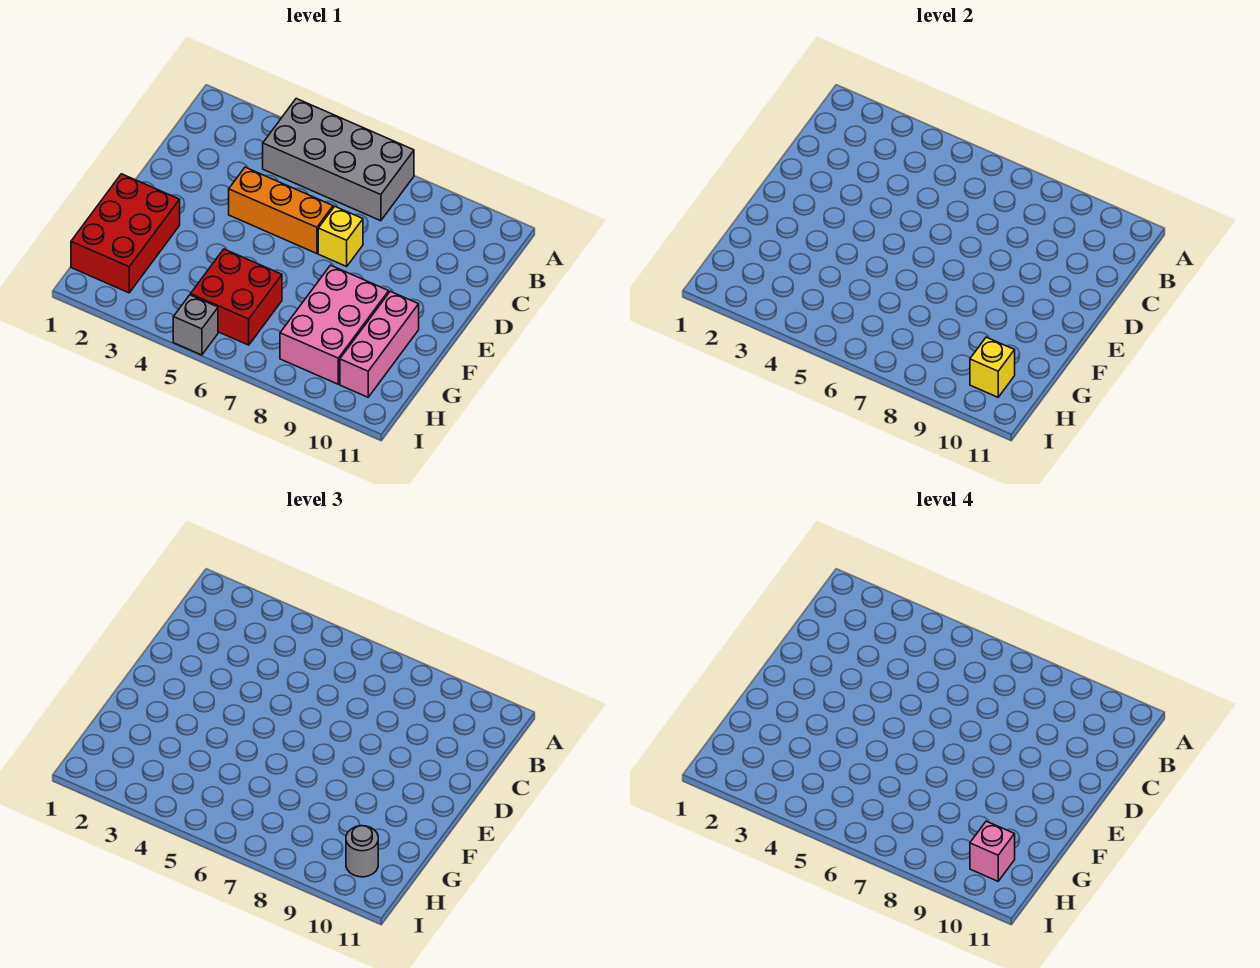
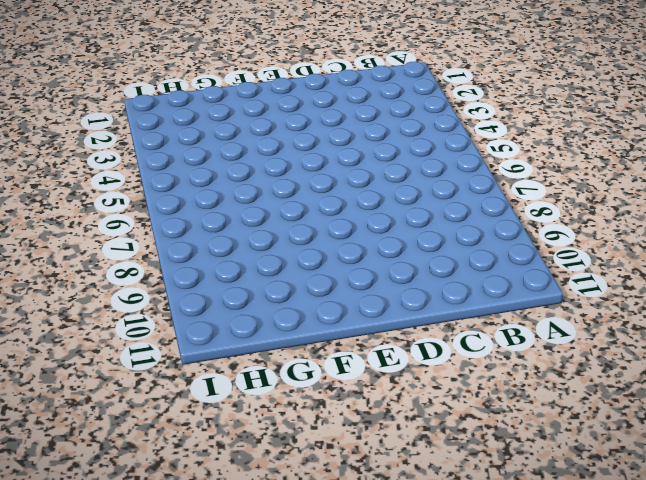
none -> grey brick A4:B7 level 1
none -> orange brick D4:D6 level 1

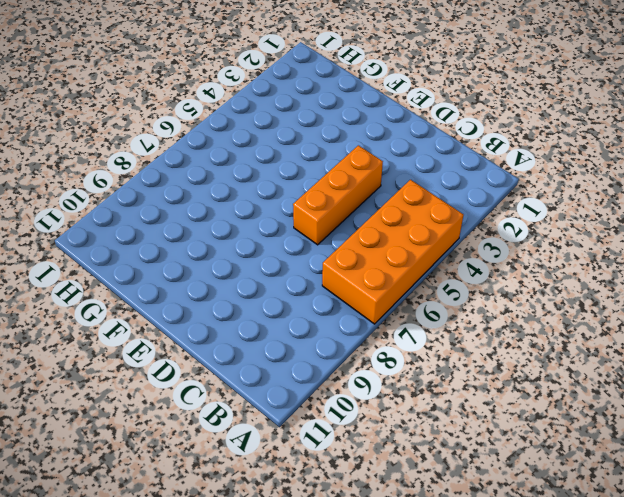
orange brick A4:B7 level 1 -> grey brick A4:B7 level 1
none -> yellow brick D7 level 1
none -> red brick F1:H2 level 1

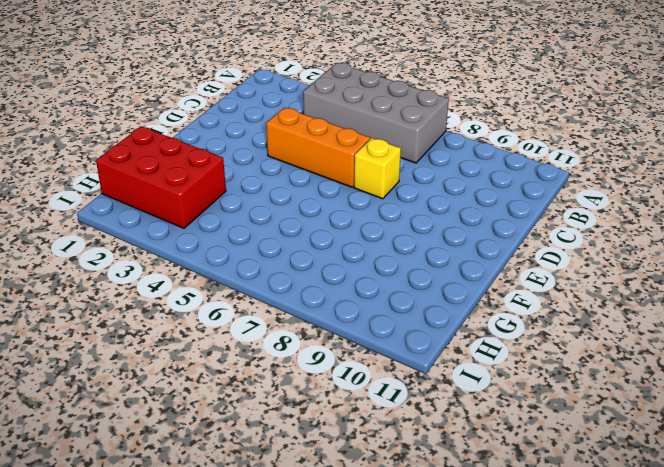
red brick G1:H3 level 1 -> red brick F1:H2 level 1
none -> pink brick F8:H9 level 1
none -> pink brick F10:H10 level 1

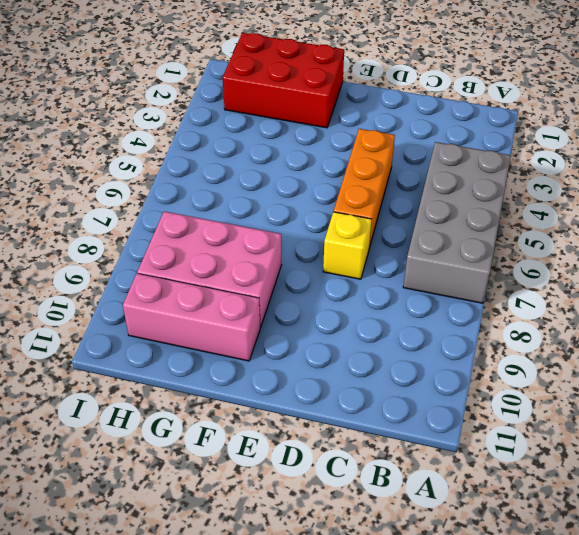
none -> red brick G5:H6 level 1
none -> grey brick I5 level 1

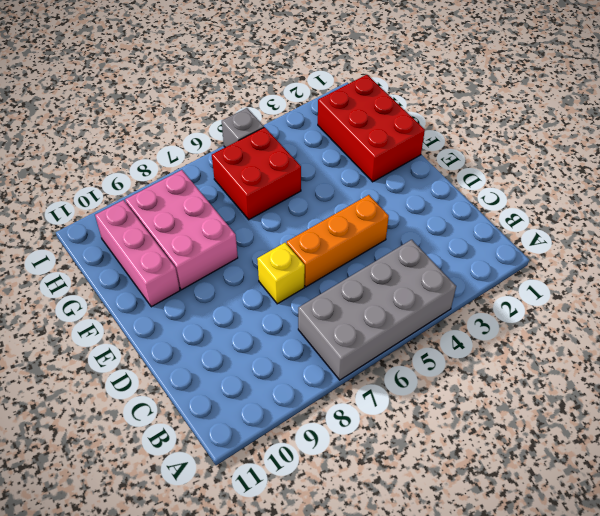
none -> yellow brick H10 level 2
none -> grey round brick H10 level 3

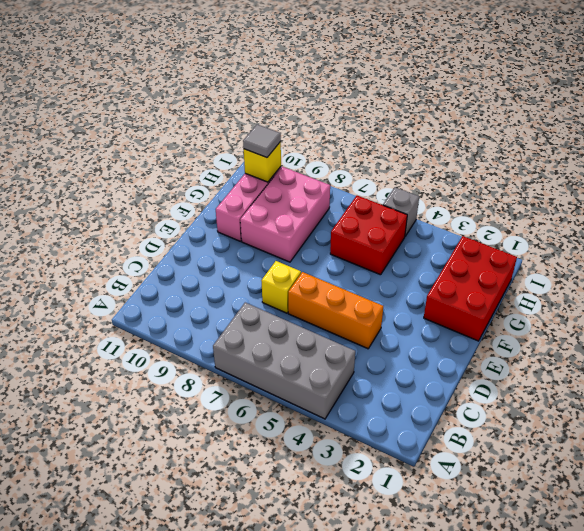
grey tile H10 level 3 -> grey round brick H10 level 3
none -> pink brick H10 level 4

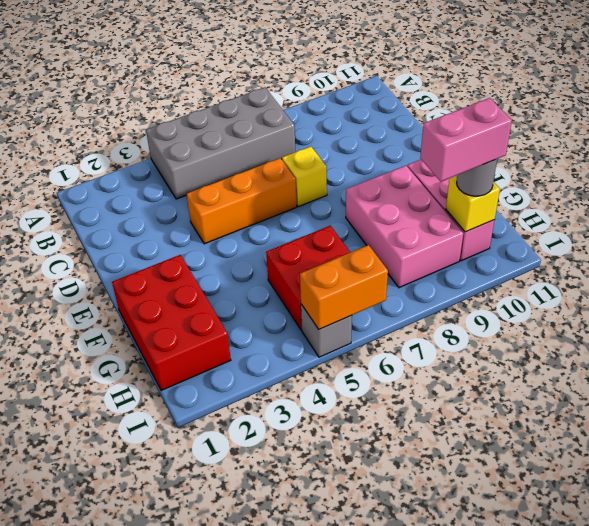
pink brick H9:H10 level 4 -> pink brick H10 level 4
orange brick I5:I6 level 2 -> none

